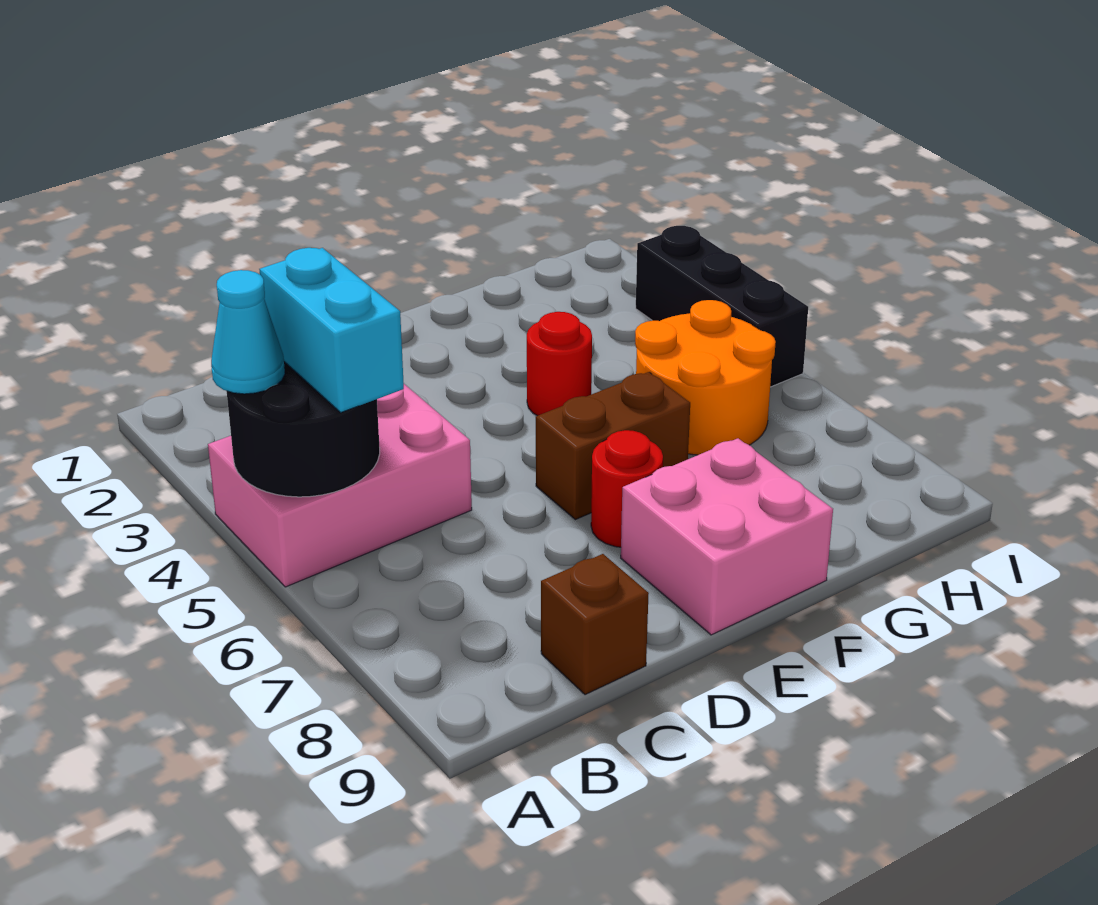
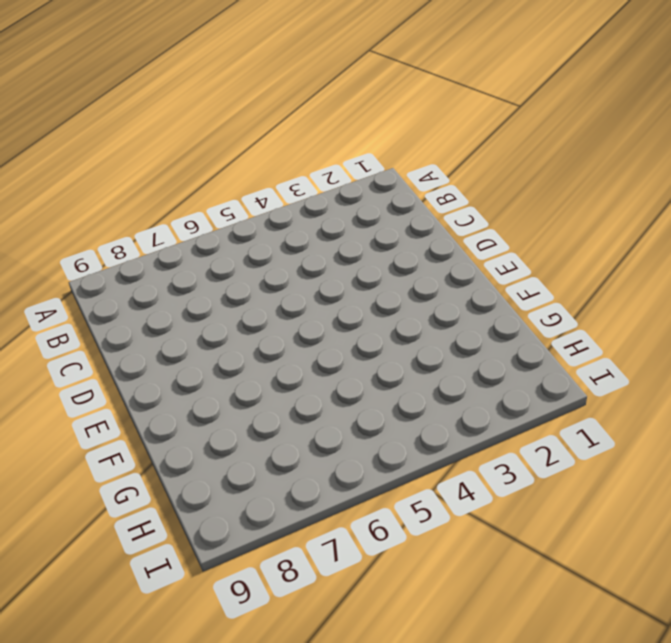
none -> pink brick A4:C5 level 1
none -> brown brick C9 level 1

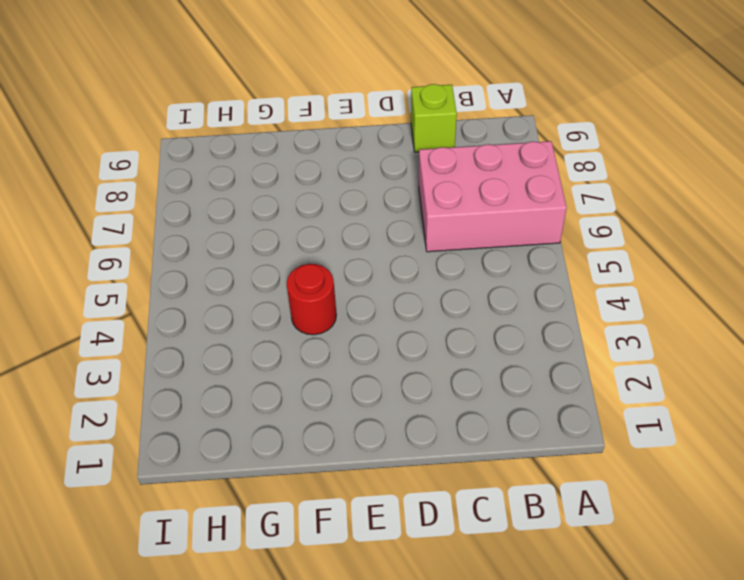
pink brick A6:C7 level 1 -> pink brick A4:C5 level 1
lime brick C9 level 1 -> brown brick C9 level 1
none -> brown brick E6:F6 level 1
none -> red round brick E7 level 1

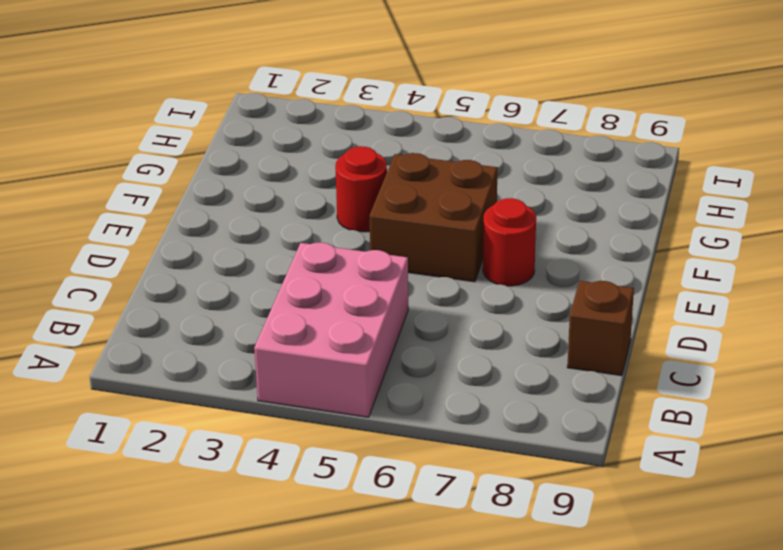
brown brick E5:F6 level 1 -> brown brick E6:F6 level 1
none -> pink brick E8:F9 level 1
none -> orange round brick G5:H6 level 1

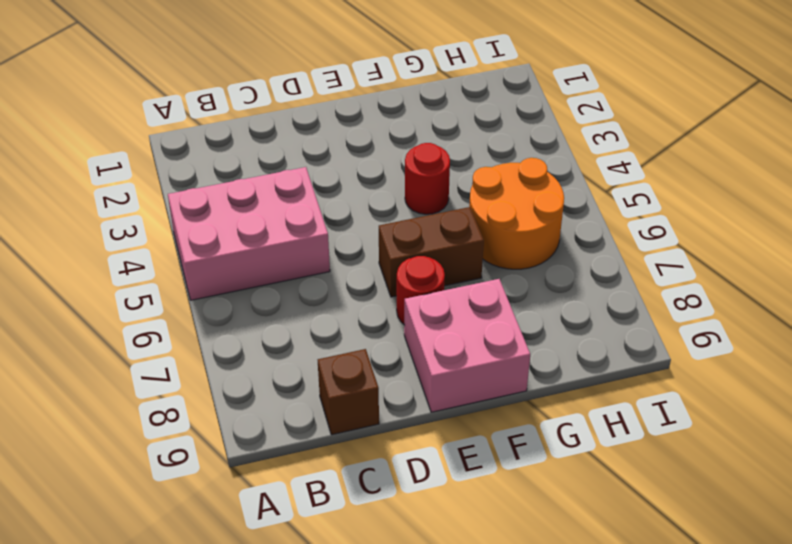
none -> black brick I3:I5 level 1
none -> black round brick A4:B5 level 2

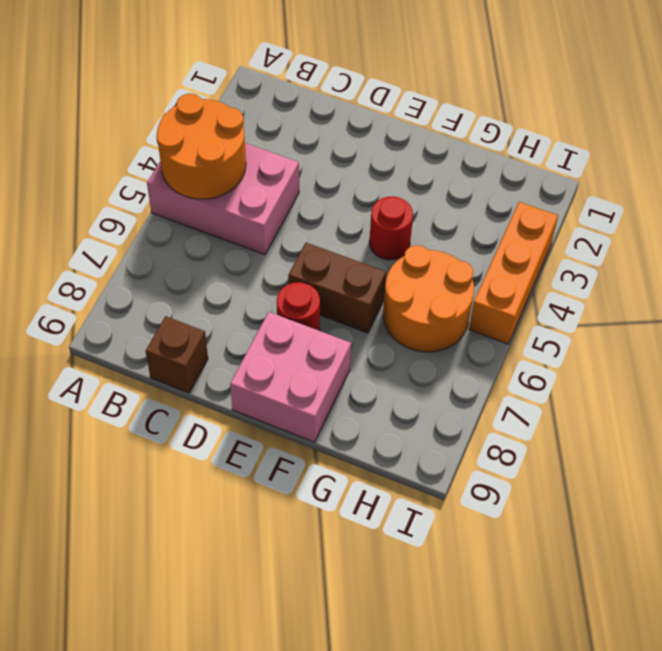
orange round brick A4:B5 level 2 -> black round brick A4:B5 level 2
orange brick I3:I5 level 1 -> black brick I3:I5 level 1
none -> cyan cone A4 level 3
none -> cyan brick B4:B5 level 3

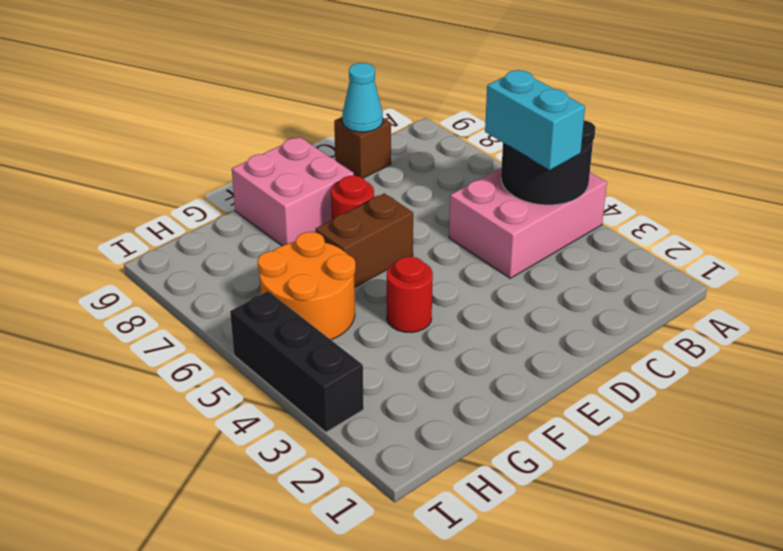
cyan cone C9 level 2 -> cyan cone A4 level 3

